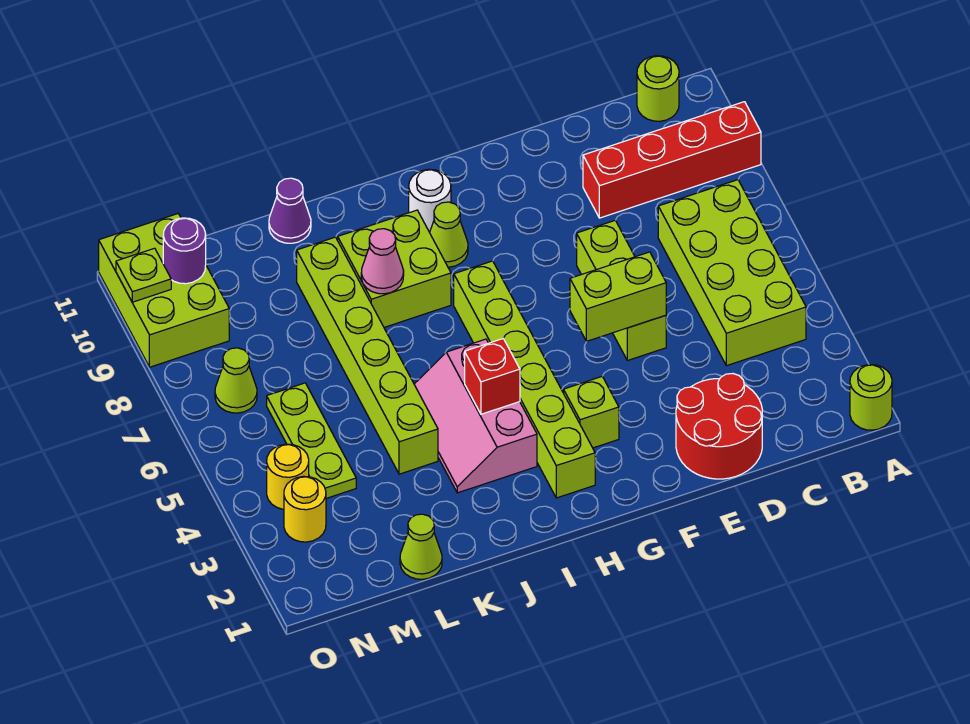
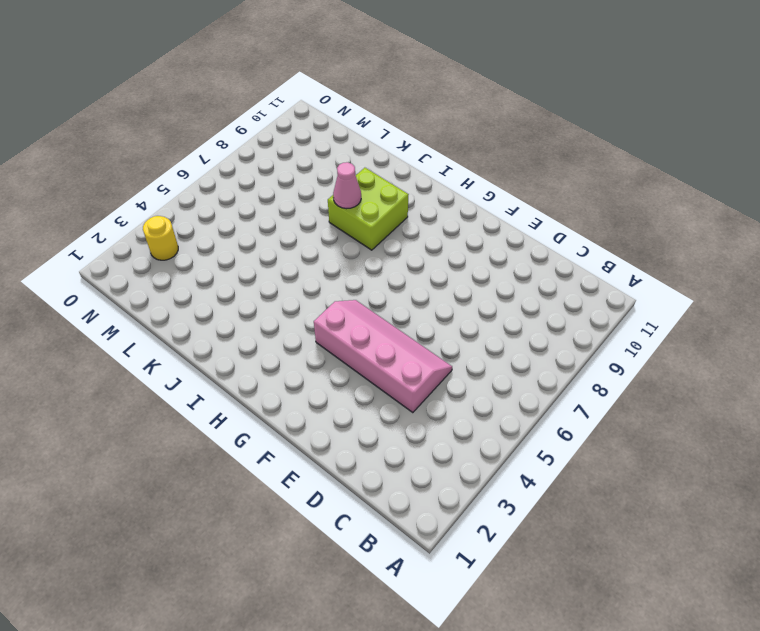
pink slope D4:G5 level 1 top 4 -> lime brick E5:E7 level 1
none -> lime round brick A1 level 1
none -> red brick A9:D9 level 1
none -> lime brick B4:C7 level 1

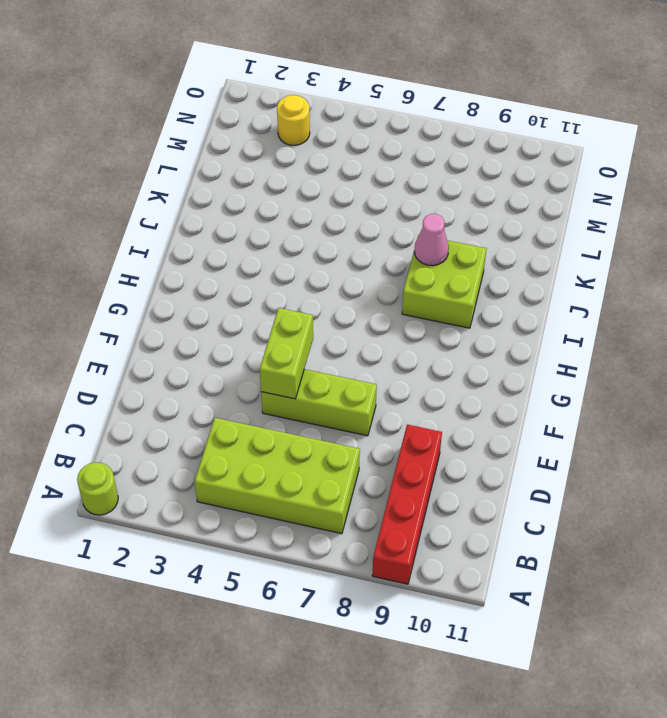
none -> lime round brick B11 level 1
none -> red round brick D1:E2 level 1
none -> lime brick G3 level 1

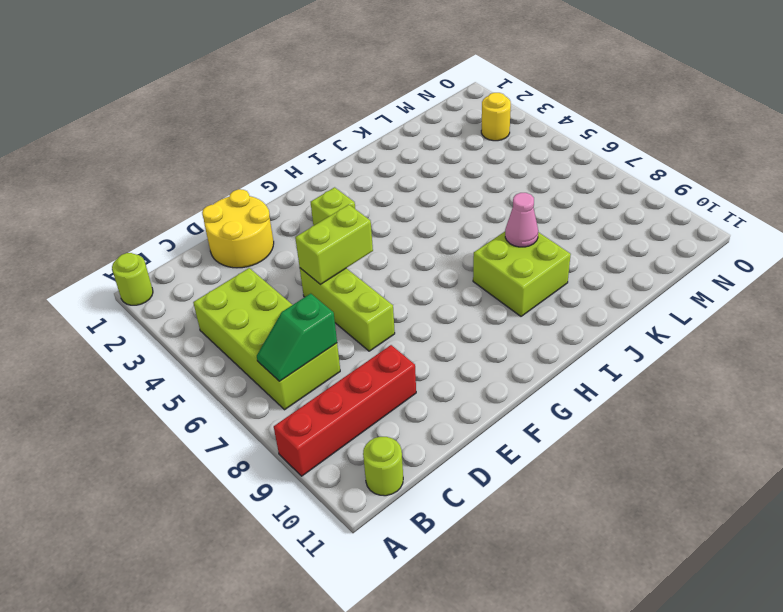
green slope B7:C7 level 2 top C -> none
yellow round brick D1:E2 level 1 -> red round brick D1:E2 level 1
none -> lime brick H2:H7 level 1
none -> lime cone H9 level 1
none -> white round brick H10 level 1

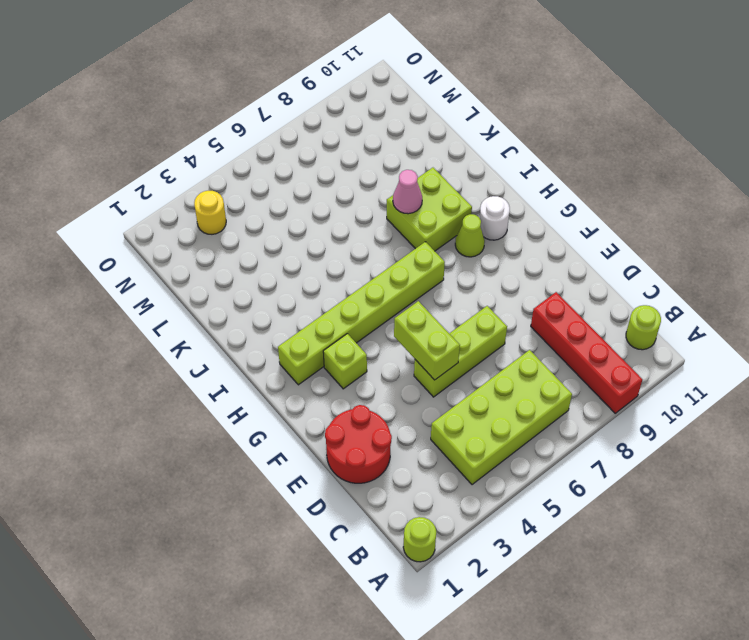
none -> pink slope I3:J5 level 1 top I
none -> lime brick K4:K9 level 1
none -> purple cone K11 level 1

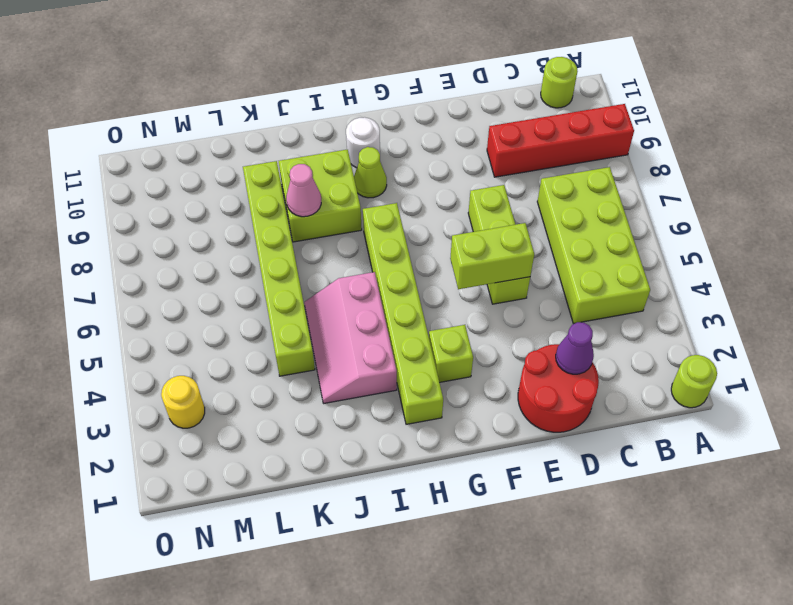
purple cone D2 level 2 -> purple cone K11 level 1
none -> lime cone L1 level 1
none -> lime plate M4:M6 level 1
none -> yellow round brick N4 level 1

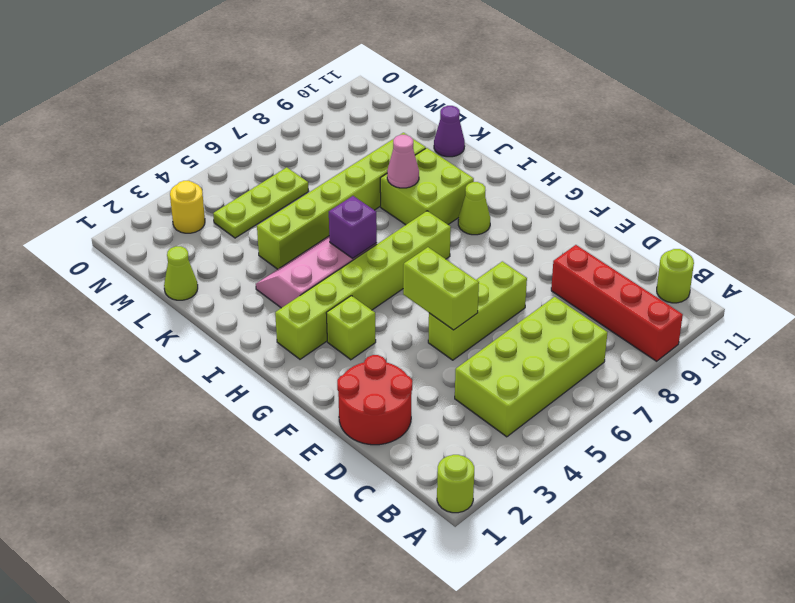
purple brick I5 level 2 -> none
none -> white round brick H10 level 1
none -> yellow round brick N4 level 1
none -> lime cone N7 level 1

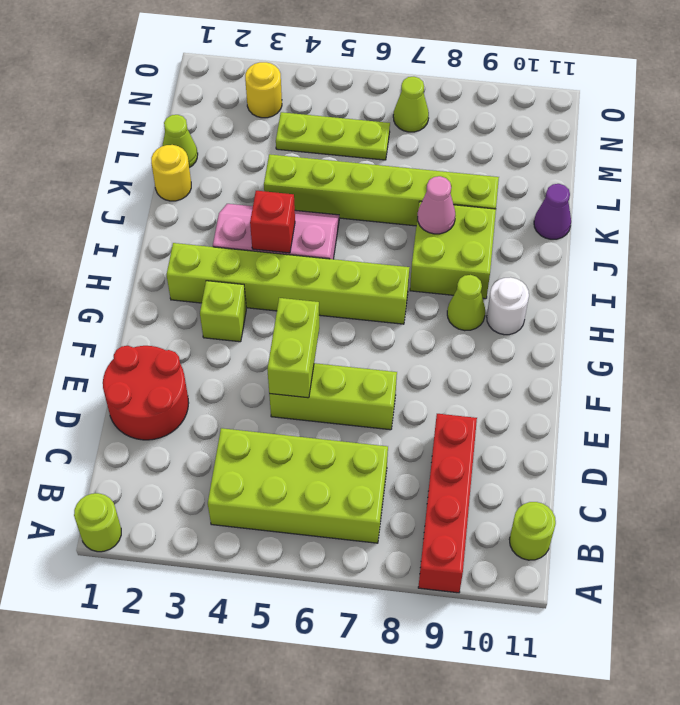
yellow round brick K1 level 1 -> yellow round brick N4 level 1
none -> lime brick N9:O11 level 1
none -> purple round brick N10 level 2
none -> lime plate O10 level 2

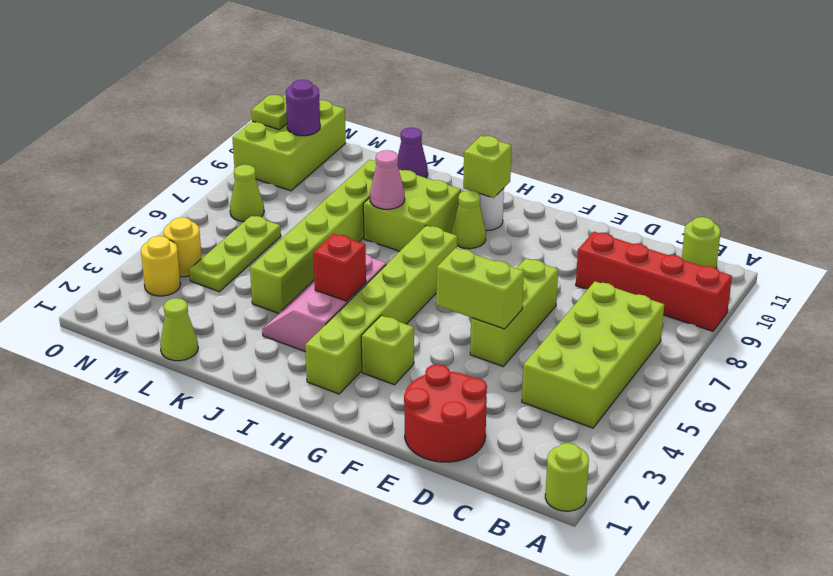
lime brick H10 level 2 -> none

